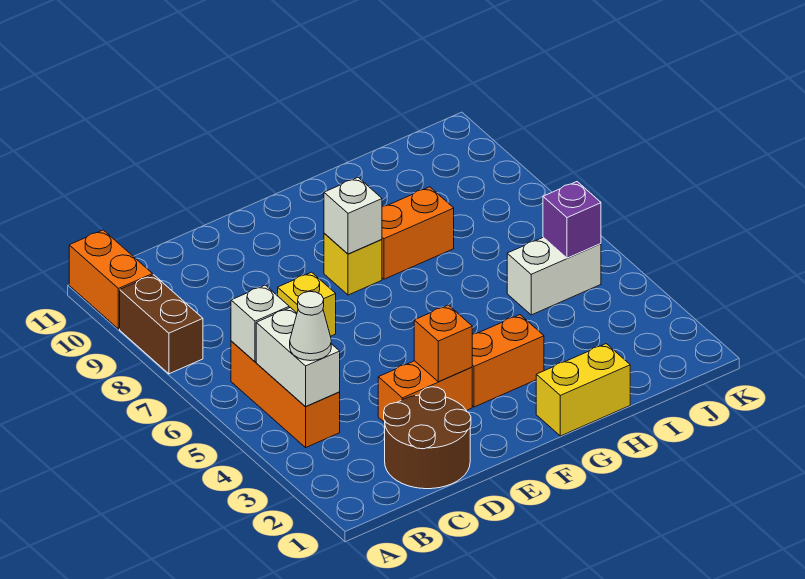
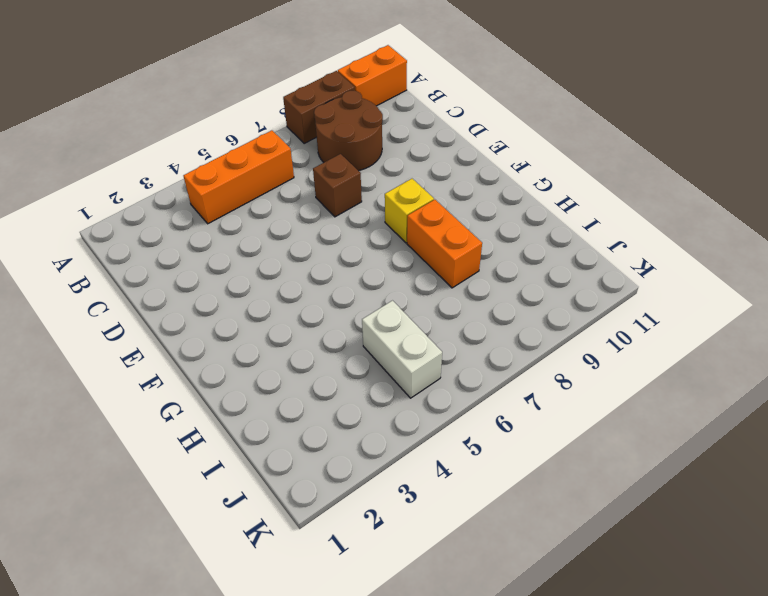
brown round brick B8:C9 level 1 -> brown round brick C1:D2 level 1
brown brick D7 level 1 -> yellow brick D7 level 1
none -> orange brick D3:E3 level 1
none -> orange brick F3:G3 level 1
none -> yellow brick G1:H1 level 1

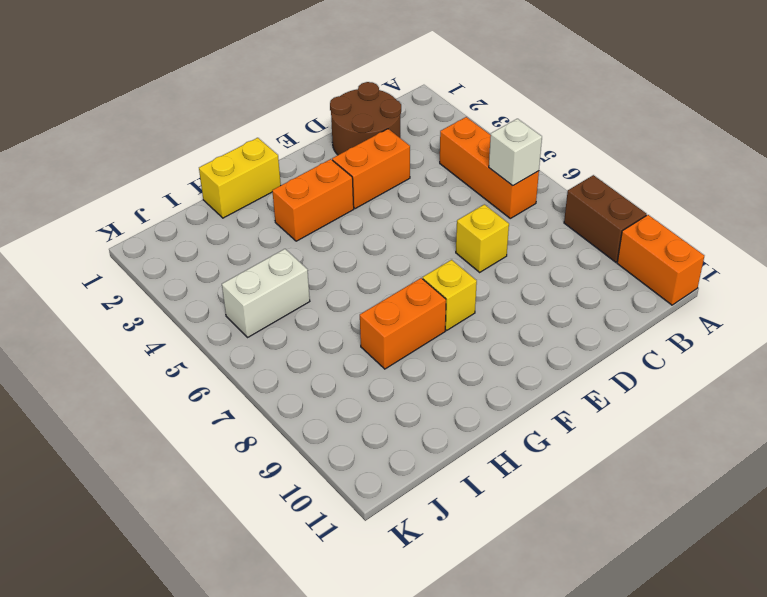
none -> white brick B4:B5 level 2
none -> orange brick E3 level 2
none -> white brick F8 level 2

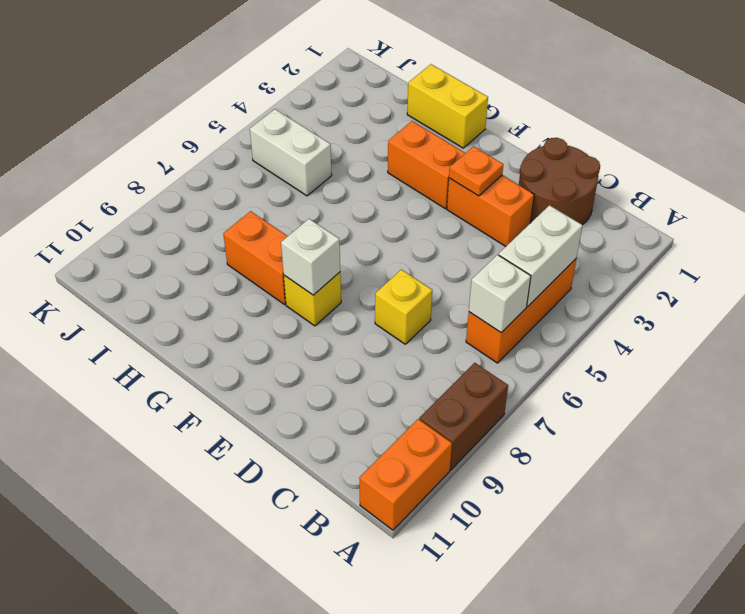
orange plate E3 level 2 -> orange brick E3 level 2
none -> purple brick J5 level 2
none -> white cone B4 level 3

